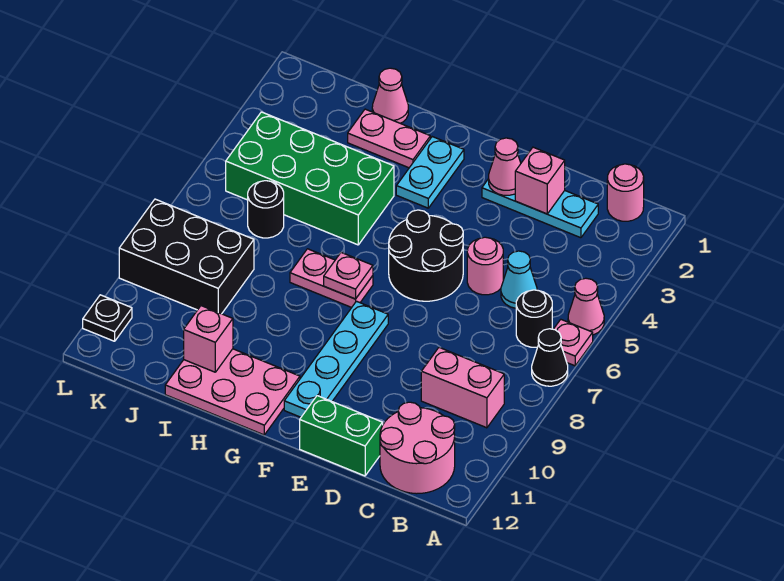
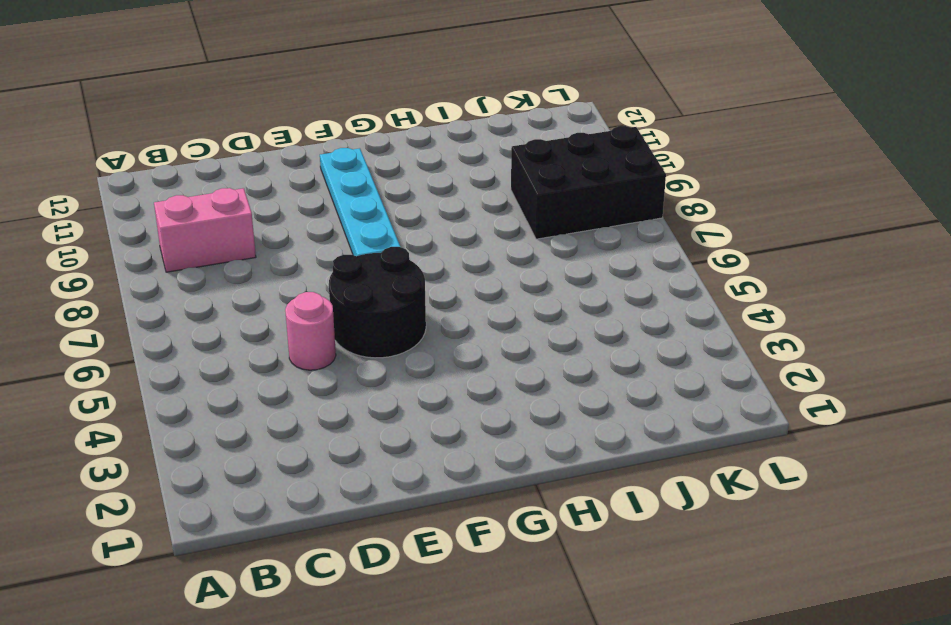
none -> pink cone A5 level 1
none -> pink plate A6 level 1
none -> black cone A7 level 1

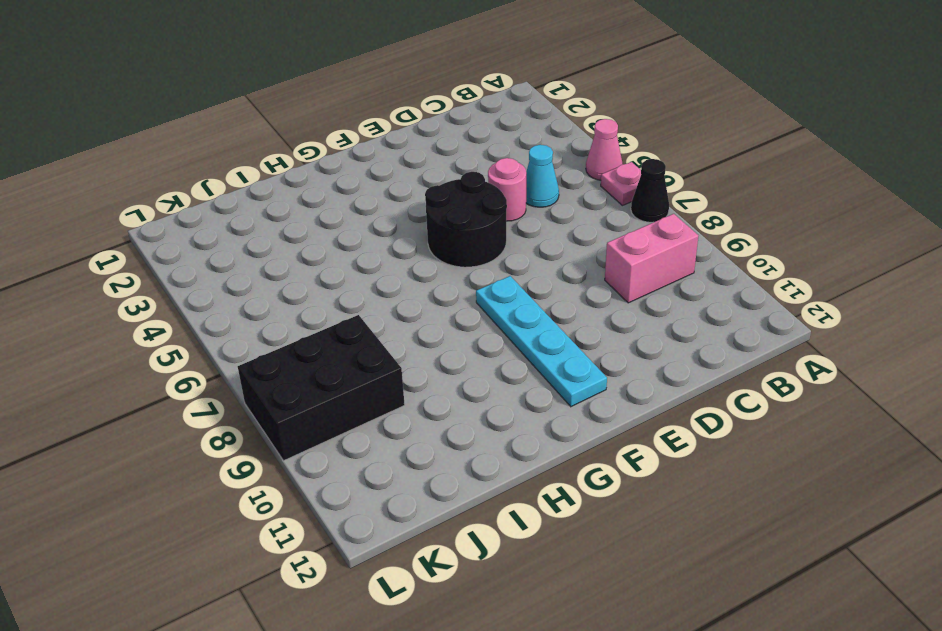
none -> pink round brick B1 level 1
none -> black round brick B6 level 1
none -> pink round brick B11:C12 level 1

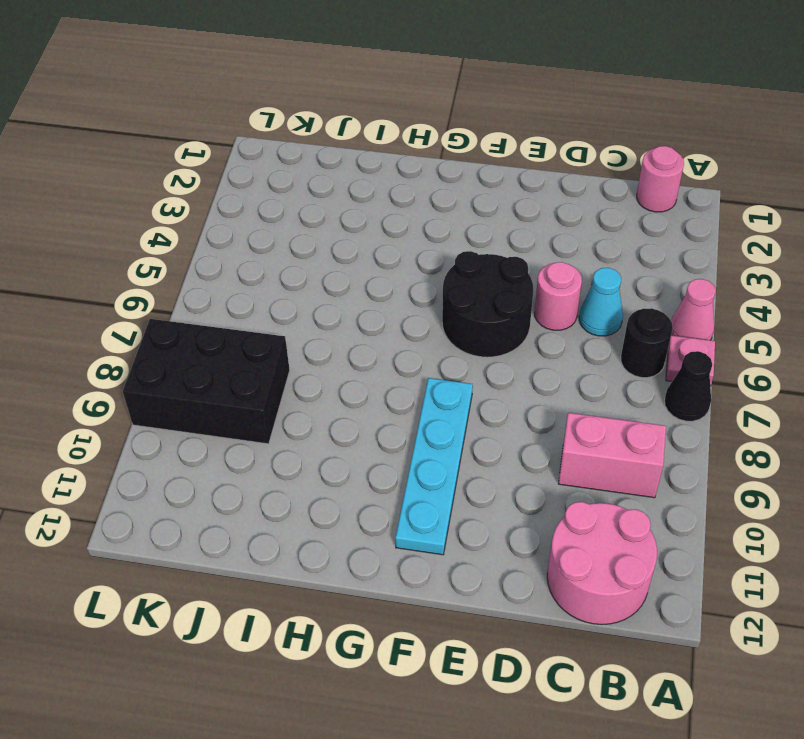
none -> cyan plate C2:E2 level 1
none -> green brick D12:E12 level 1
none -> cyan plate G2:G3 level 1

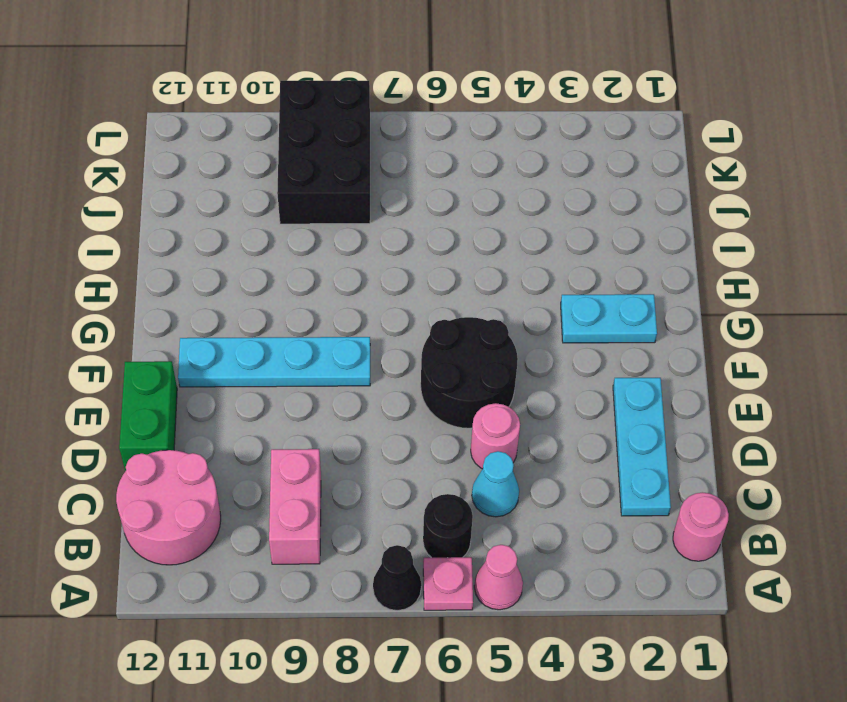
none -> pink plate G7:H7 level 1
none -> pink plate G11:I12 level 1
none -> pink plate H2:I2 level 1

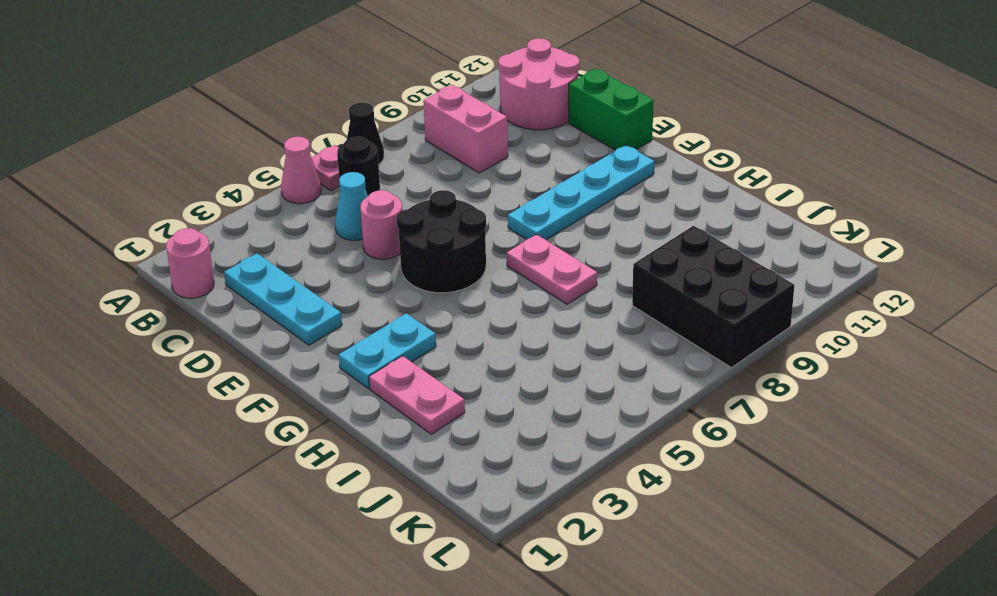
none -> pink plate G11:I12 level 1
none -> green brick H4:K5 level 1
none -> pink cone I1 level 1

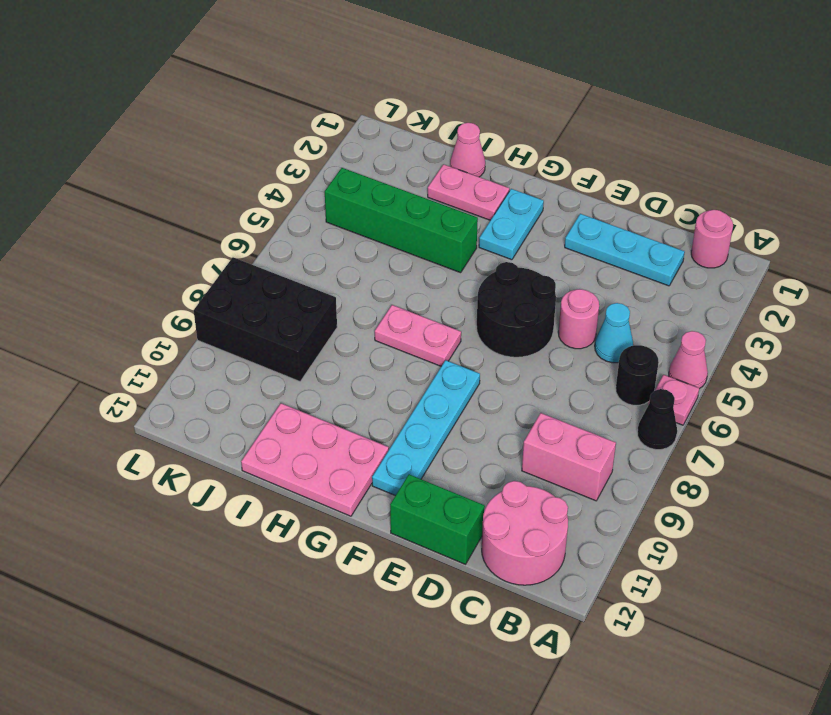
green brick H4:K4 level 1 -> green brick H4:K5 level 1
none -> black round brick J6 level 1
none -> black plate L11 level 1
none -> pink brick D2 level 2

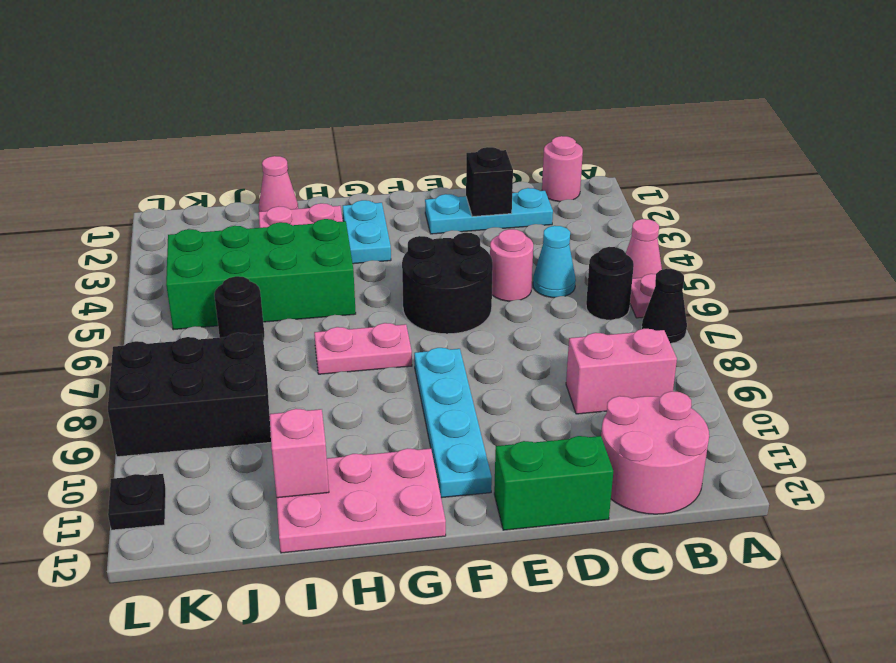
black brick D2 level 2 -> pink brick D2 level 2
none -> pink cone E2 level 2
none -> pink plate G7 level 2

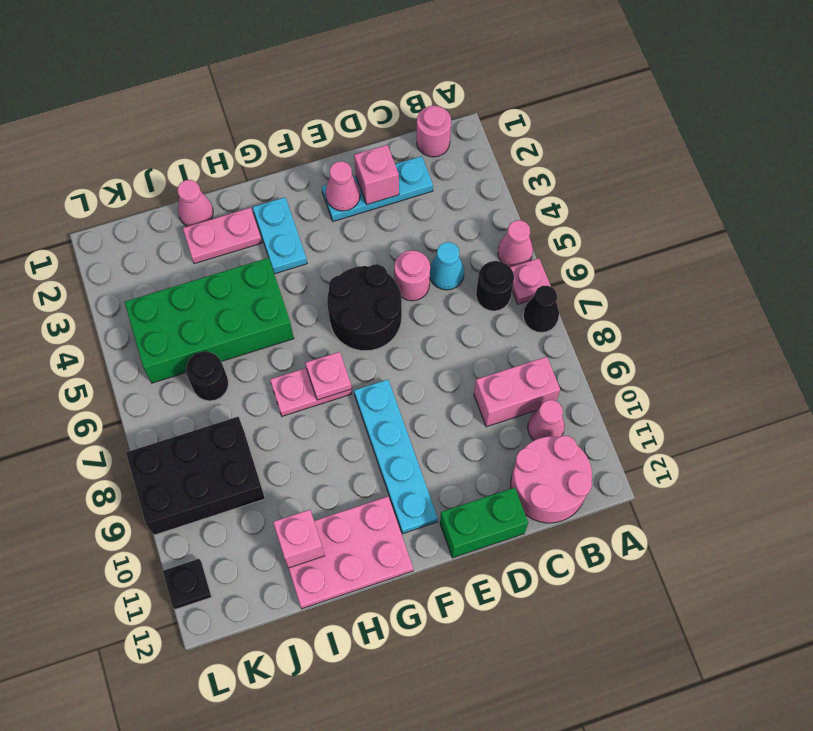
pink cone B10 level 1 -> none

